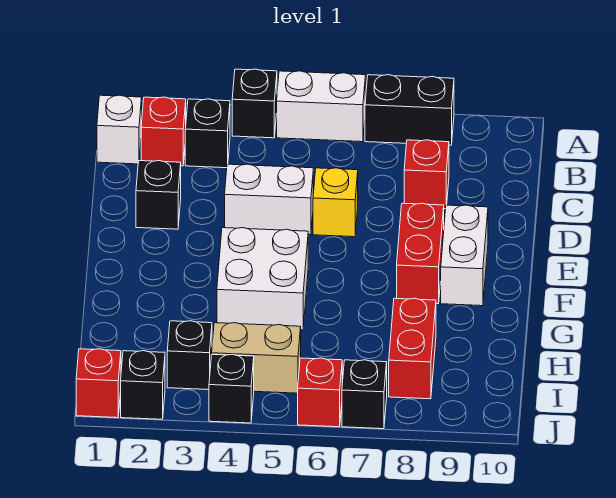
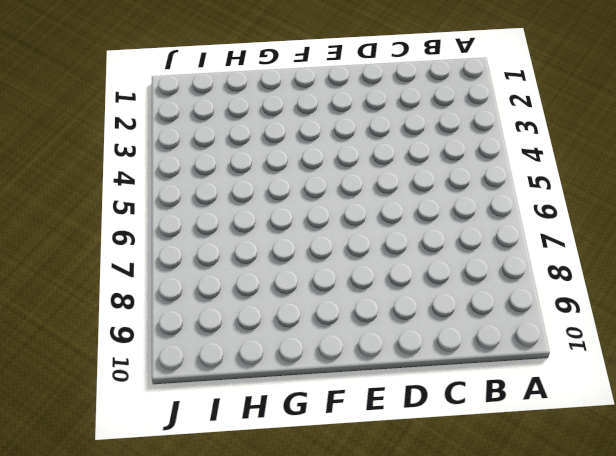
none -> black brick A4 level 1
none -> white brick A5:A6 level 1
none -> black brick A7:A8 level 1

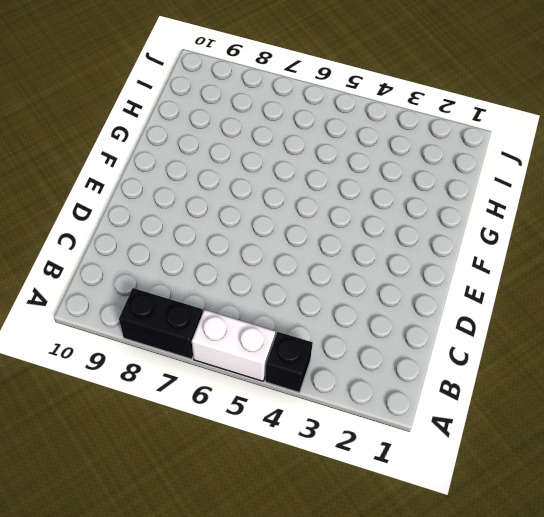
none -> white brick B1 level 1
none -> red brick B2 level 1
none -> black brick B3 level 1

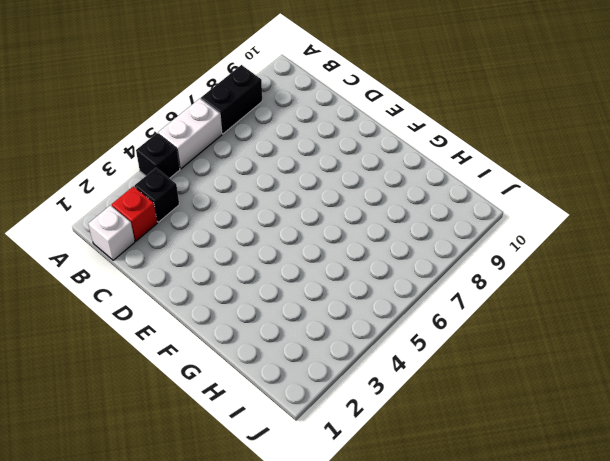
none -> red brick C8 level 1
none -> black brick D2 level 1
none -> white brick D4:D5 level 1

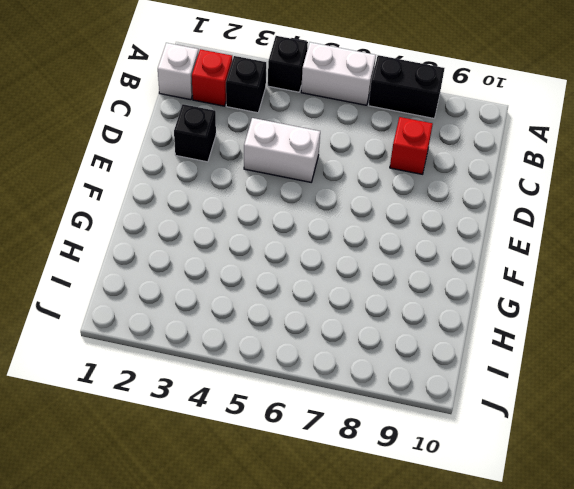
none -> yellow brick D6 level 1
none -> red brick E8:F8 level 1
none -> white brick E9:F9 level 1

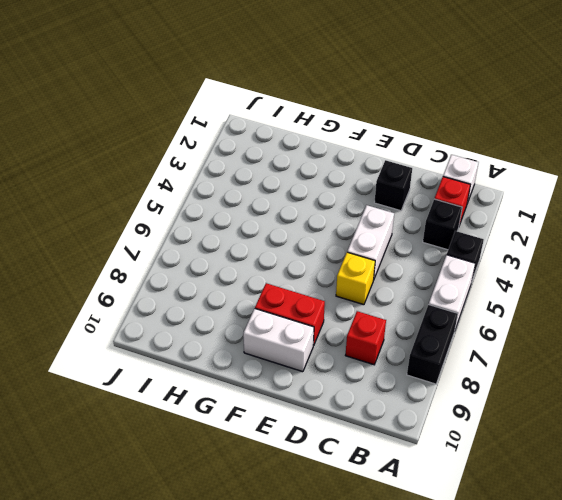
none -> white brick F4:G5 level 1
none -> red brick H8:I8 level 1
none -> black brick I3 level 1

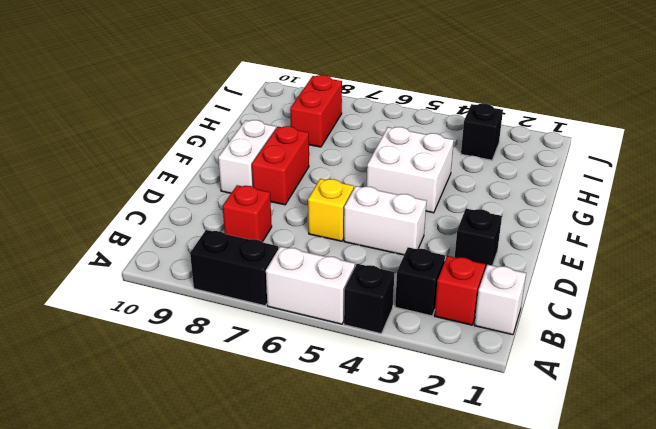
none -> tan brick I4:I5 level 1
none -> red brick J1 level 1
none -> black brick J2 level 1

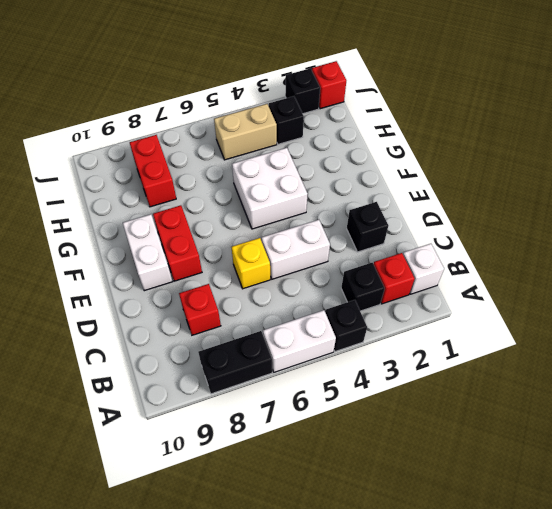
none -> black brick J4 level 1
none -> red brick J6 level 1
none -> black brick J7 level 1

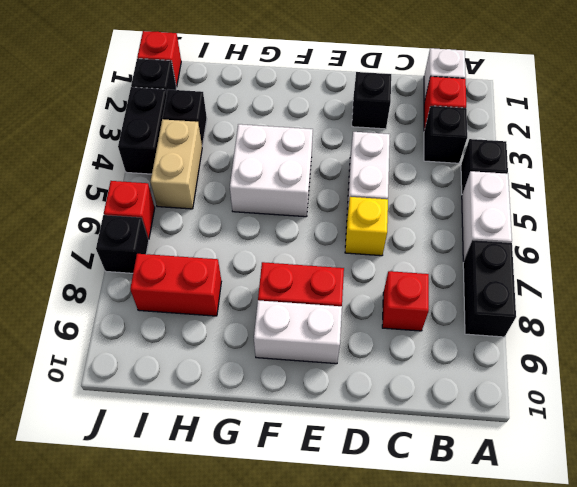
black brick J3:J4 level 1 -> black brick J4 level 1

